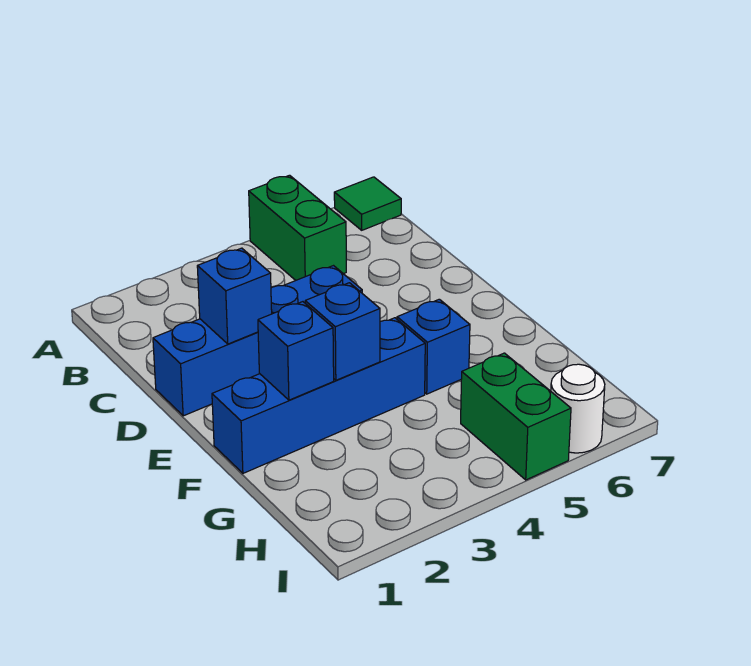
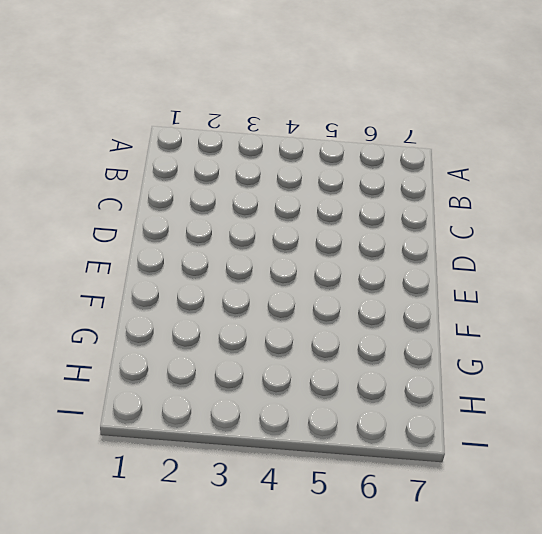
none -> green brick A5:B5 level 1
none -> green tile A7 level 1

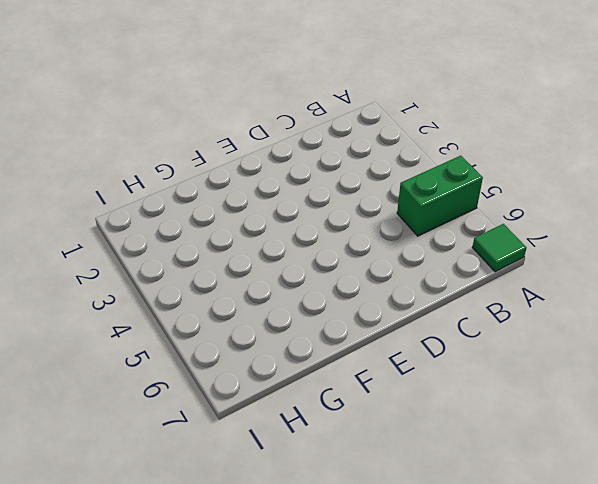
none -> blue brick D1:D4 level 1
none -> blue brick F1:F4 level 1

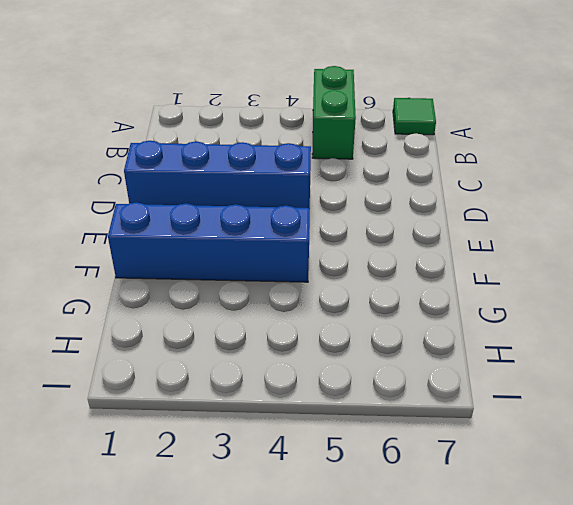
none -> blue brick F5 level 1
none -> green brick H5:I5 level 1

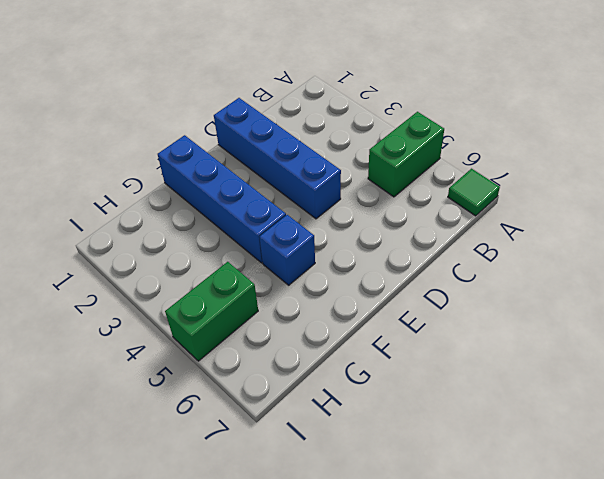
none -> white round brick I6 level 1
none -> blue brick D2 level 2

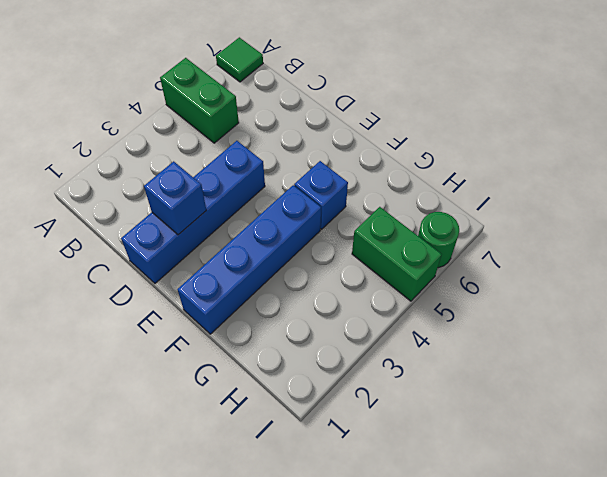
green round brick I6 level 1 -> white round brick I6 level 1
none -> blue brick F2 level 2
none -> blue brick F3 level 2

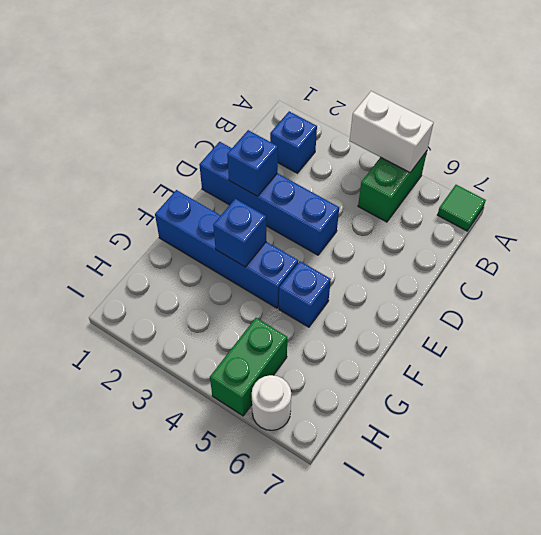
white brick A4:A5 level 2 -> none
blue brick B2 level 1 -> blue brick F2 level 2

